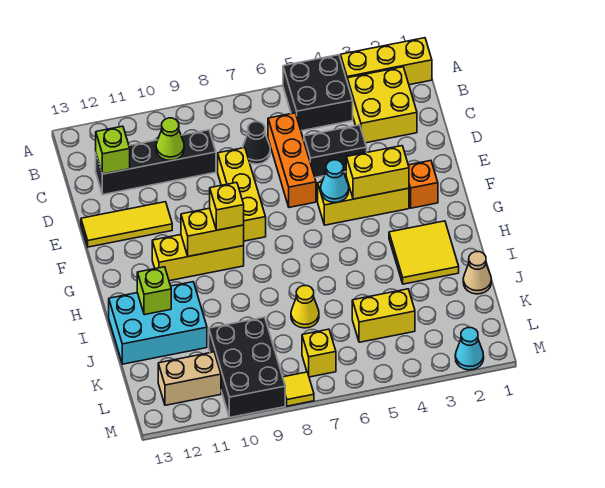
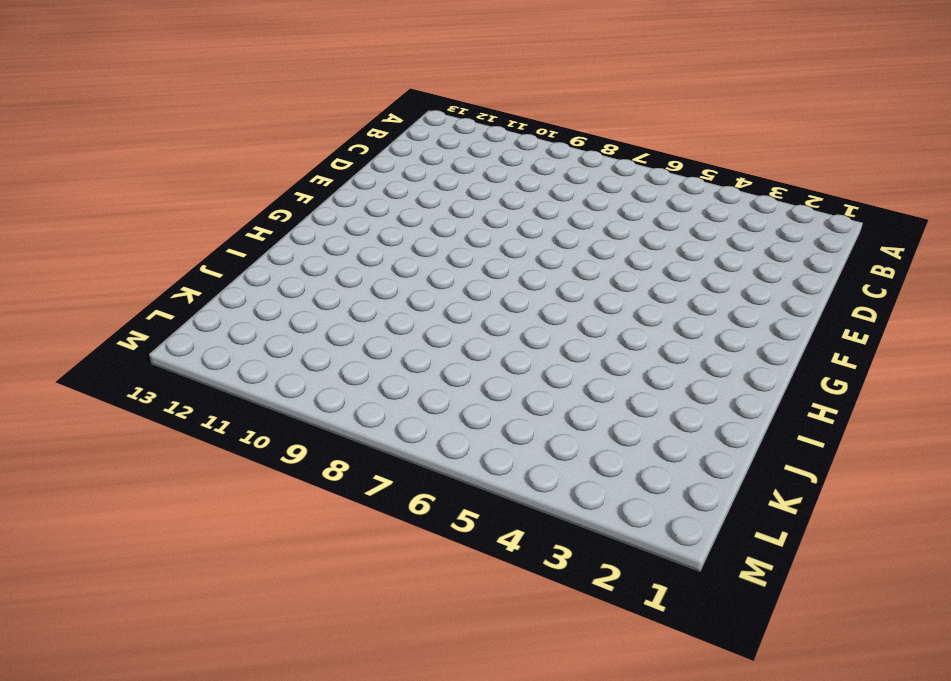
none -> yellow brick A1:A3 level 1
none -> black brick A4:B5 level 1
none -> yellow brick B2:C3 level 1

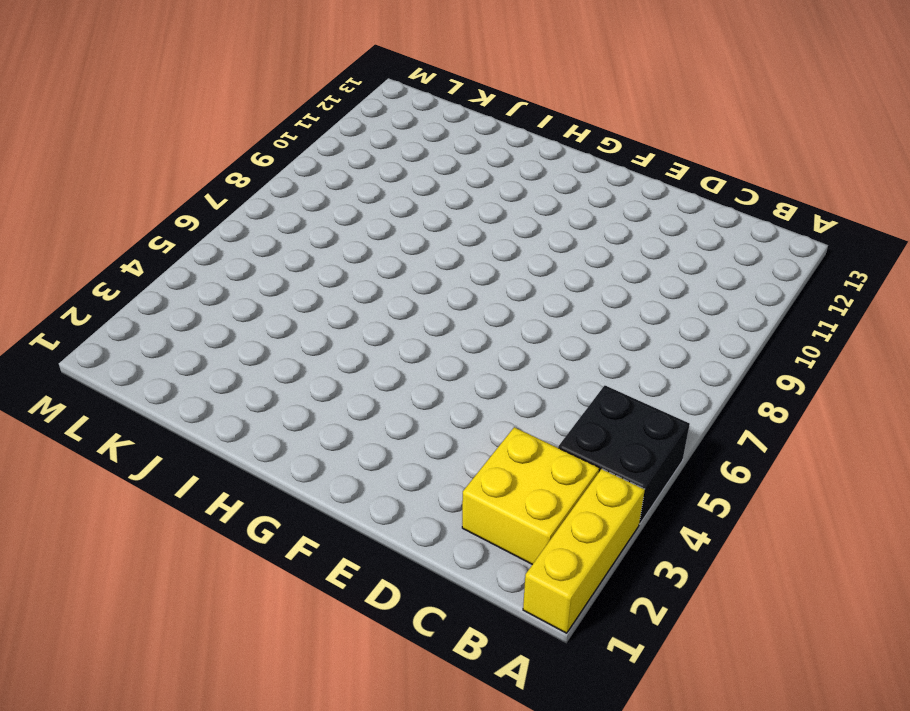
none -> orange brick C6:E6 level 1
none -> black cone C7 level 1
none -> black brick C9:C12 level 1

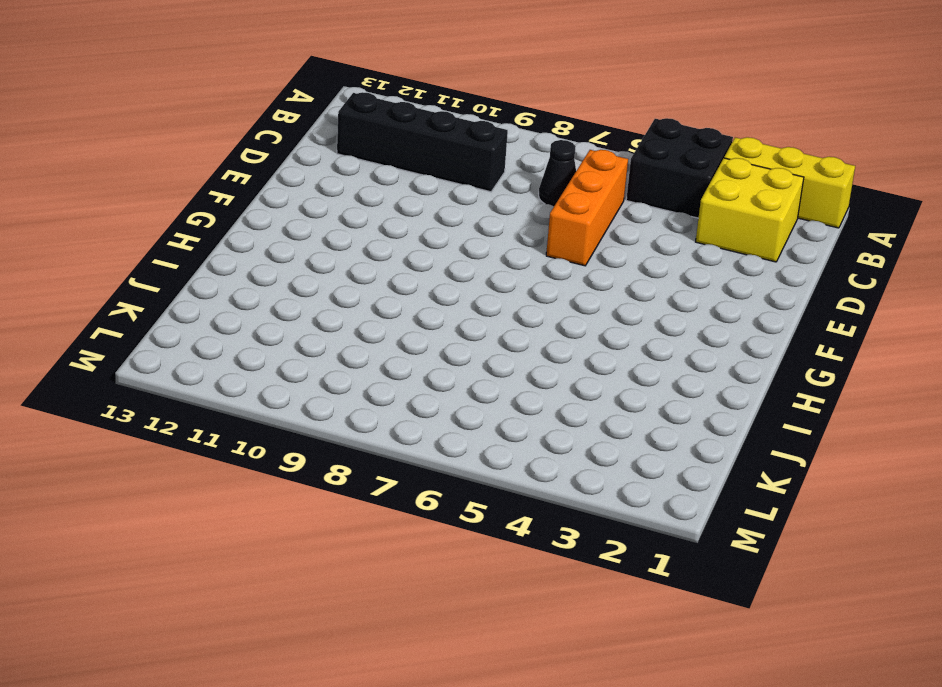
none -> black brick D4:D5 level 1
none -> yellow brick D8:F8 level 1
none -> yellow tile E11:E13 level 1

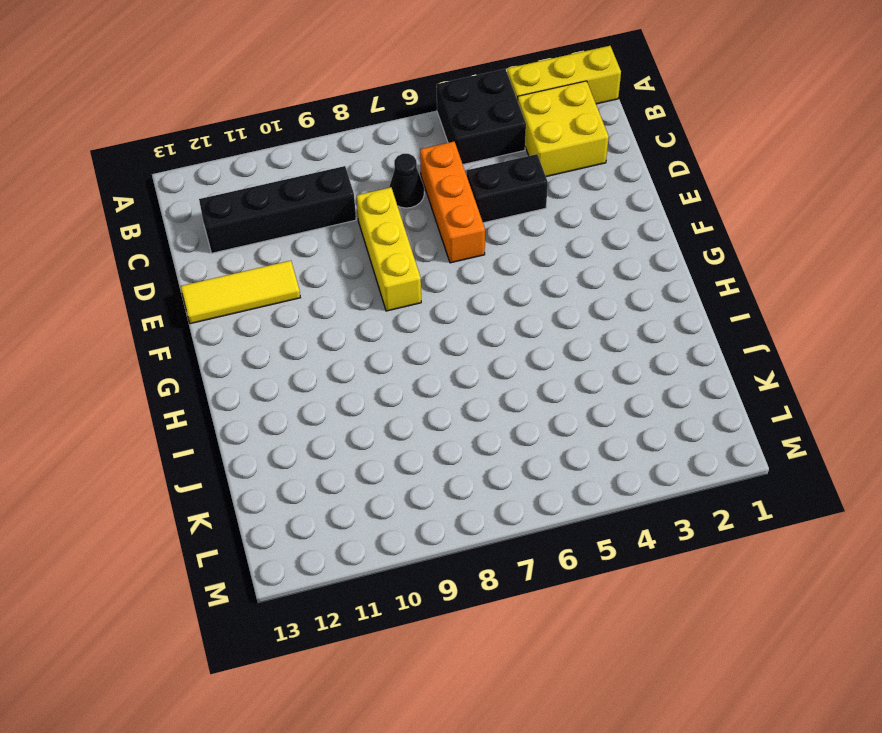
none -> orange brick F2 level 1
none -> yellow brick F3:F5 level 1
none -> yellow brick G9:G11 level 1

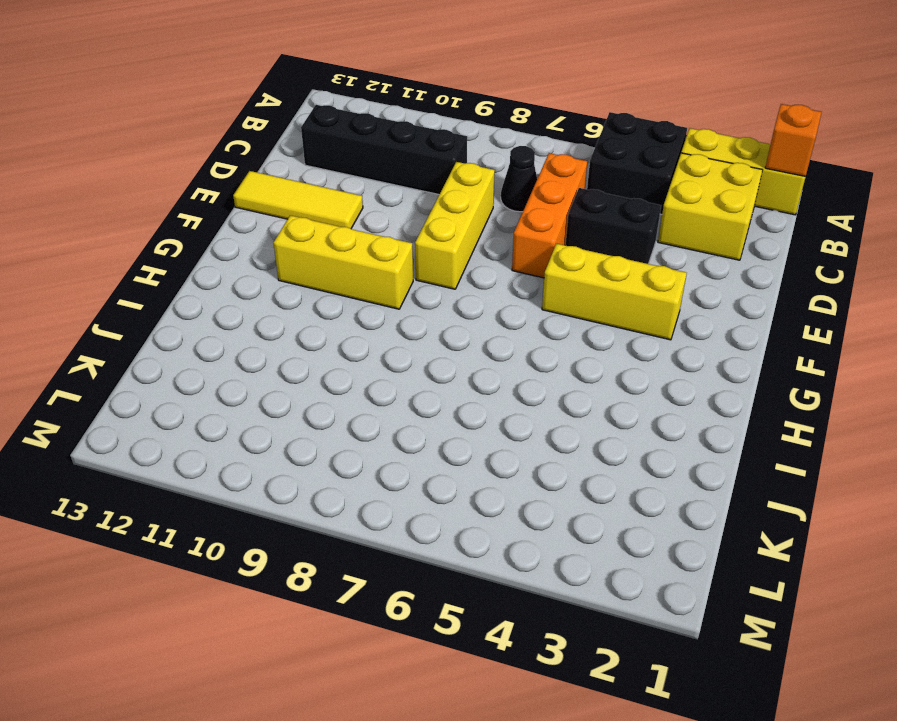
orange brick A1 level 2 -> orange brick F2 level 1
none -> yellow tile H2:I3 level 1
none -> cyan brick I11:J13 level 1
none -> tan cone J1 level 1

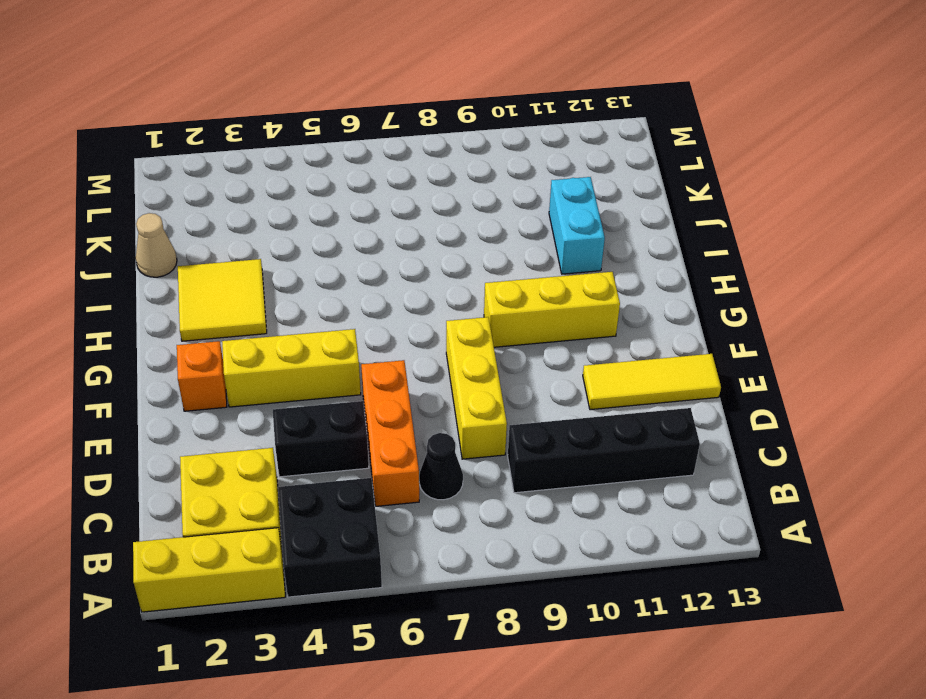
cyan brick I11:J11 level 1 -> cyan brick I11:J13 level 1
none -> yellow cone J7 level 1
none -> yellow brick K4:K5 level 1
none -> black brick K9:M10 level 1

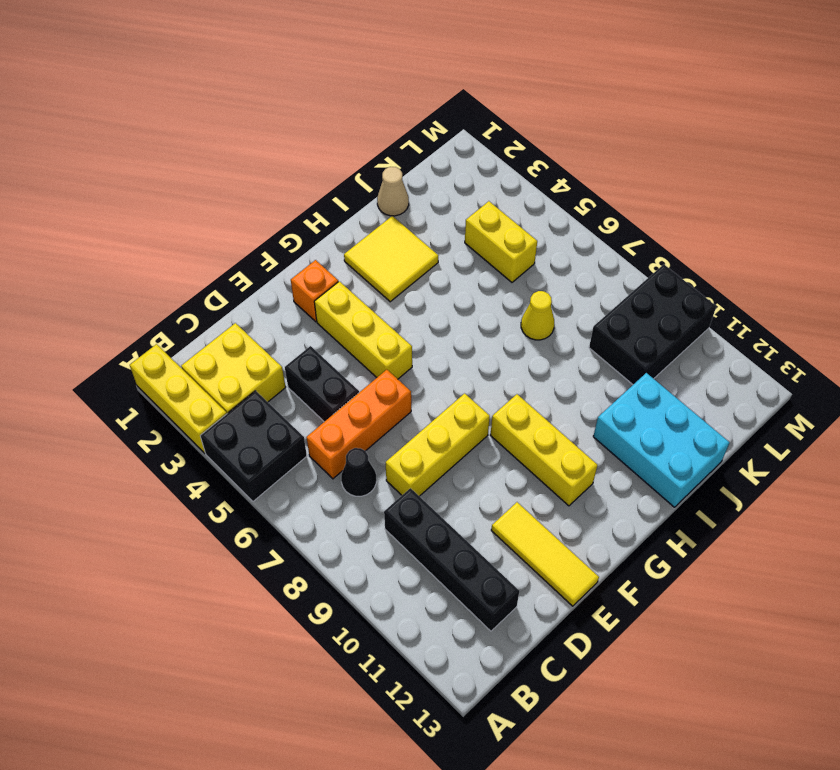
none -> yellow brick L7 level 1
none -> tan brick L11:L12 level 1
none -> cyan cone M2 level 1

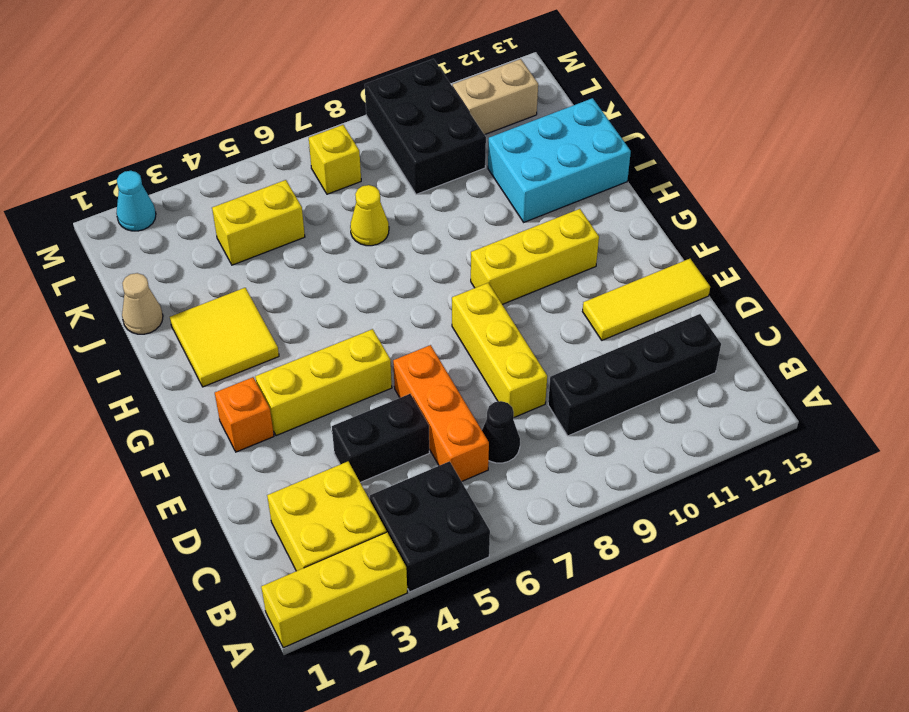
none -> yellow tile M8 level 1
none -> lime cone C10 level 2
none -> lime brick C12 level 2

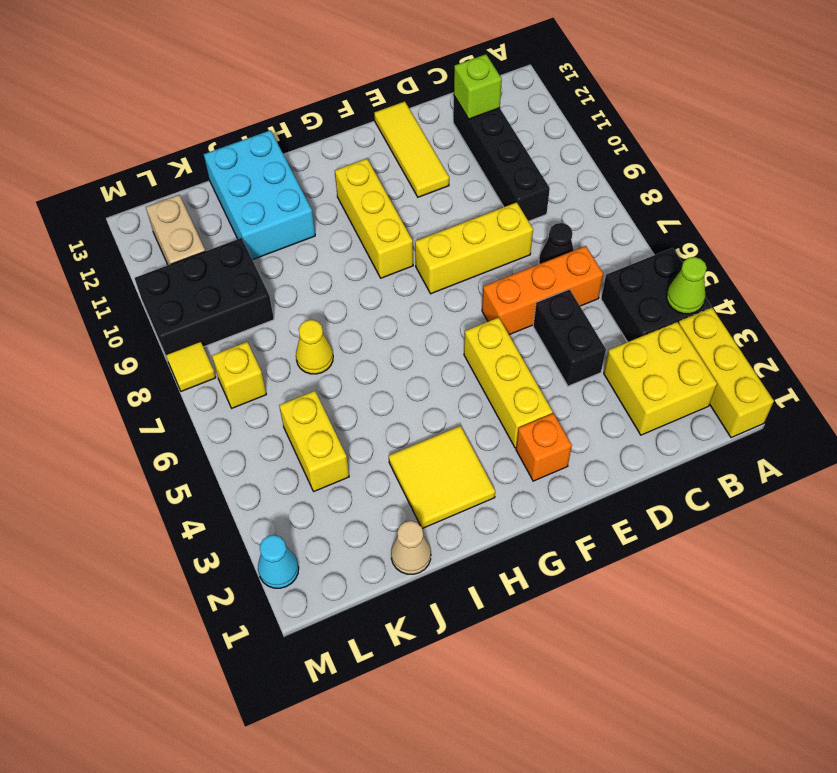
lime cone A4 level 2 -> lime cone C10 level 2
none -> yellow brick F3:F4 level 2
none -> cyan cone F5 level 2
none -> yellow brick G9:G10 level 2

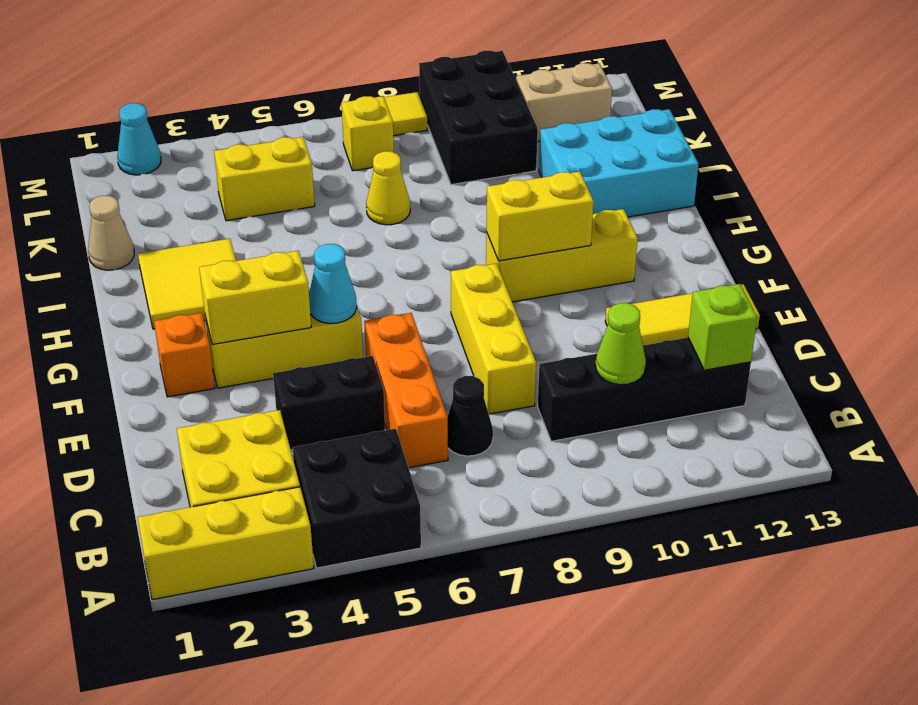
none -> lime brick I12 level 2
none -> yellow brick G9 level 3

